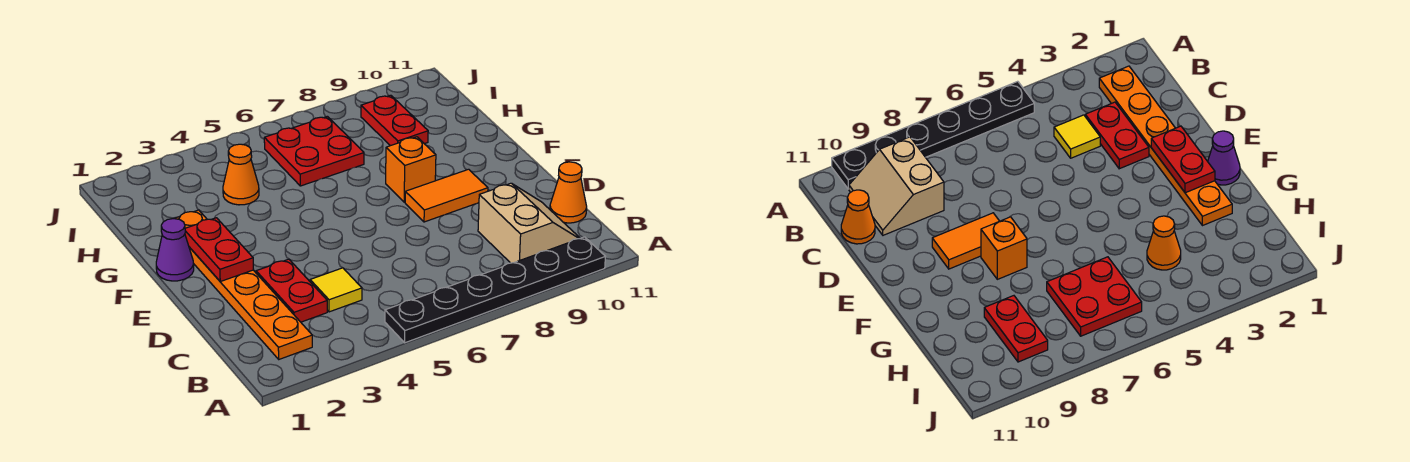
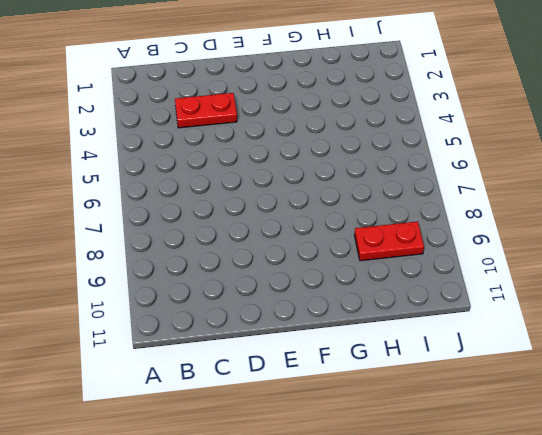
none -> black plate A5:A10 level 1
none -> orange plate B2:G2 level 1
none -> tan slope B9:C10 level 1 top 9

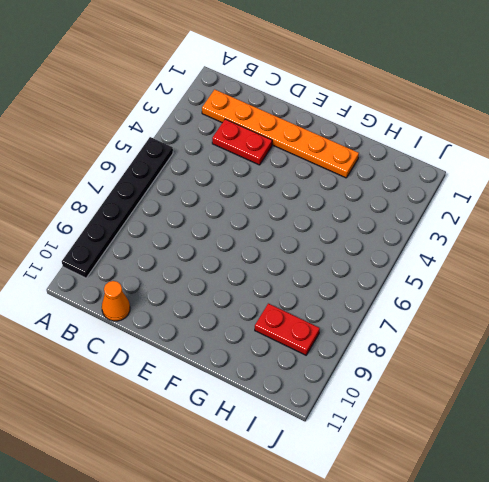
none -> tan slope B9:C10 level 1 top 9
none -> yellow tile C4 level 1
none -> orange tile E8:E9 level 1

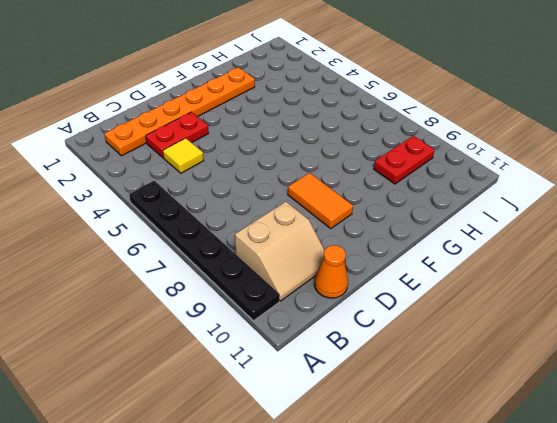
none -> purple cone F1 level 1
none -> orange brick F8 level 1
none -> orange cone H4 level 1

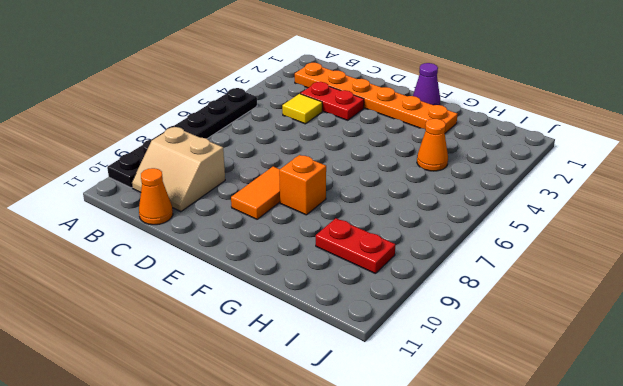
none -> red plate H6:I7 level 1
none -> red plate E2:F2 level 2

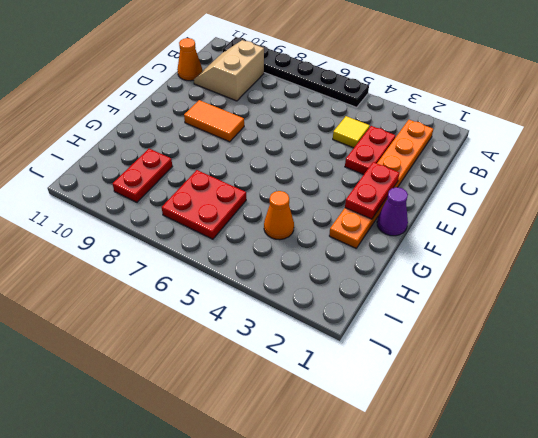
none -> orange brick F8 level 1

